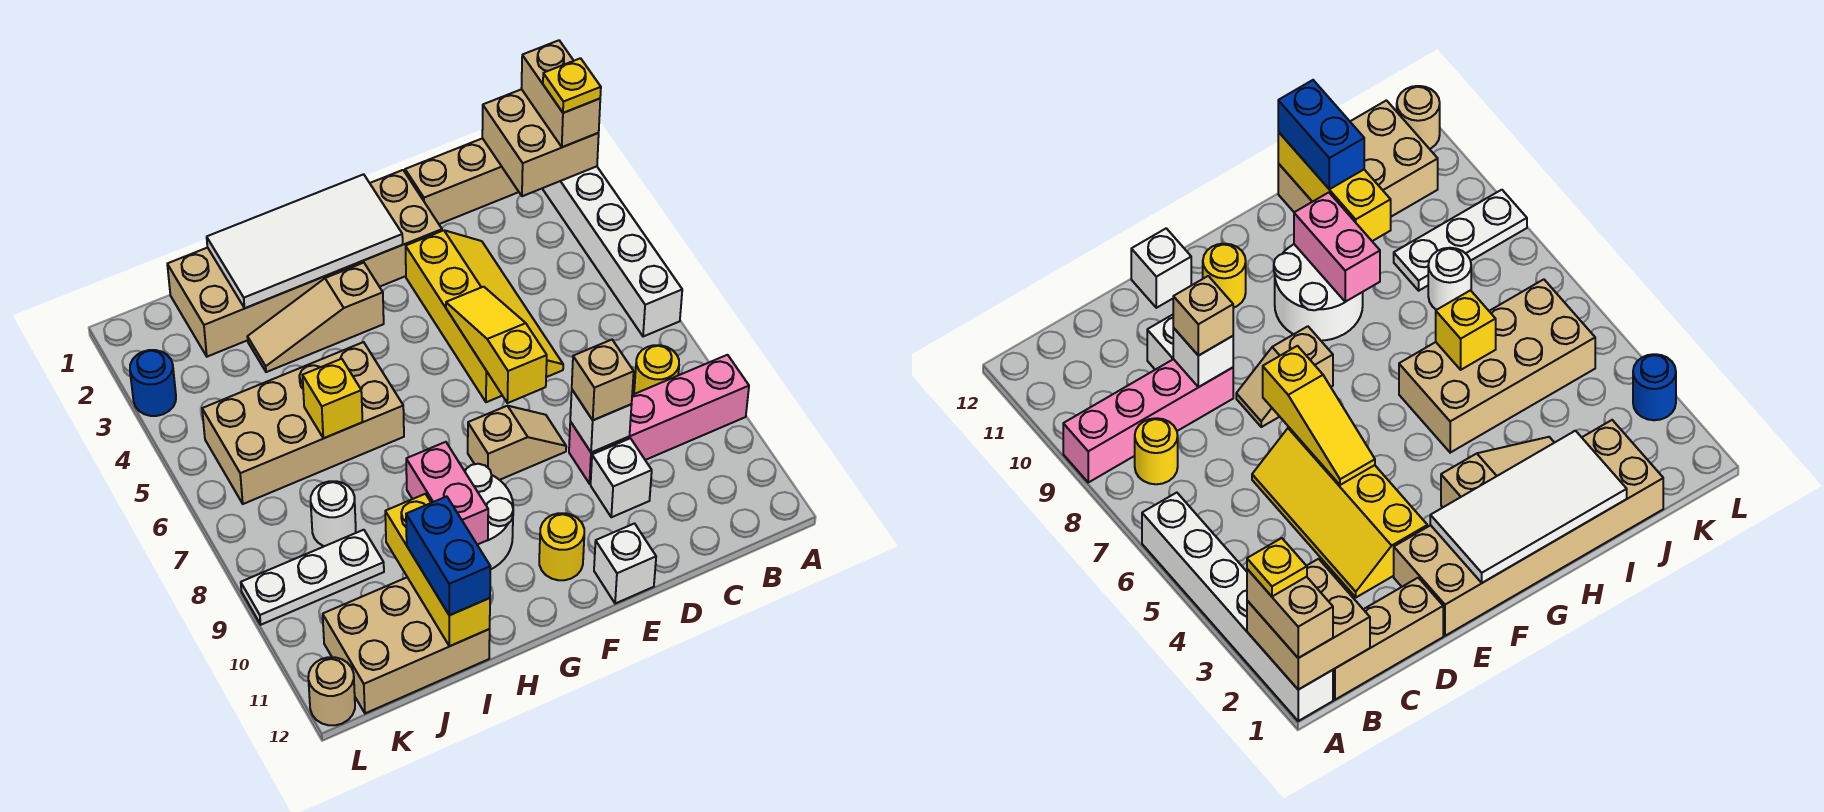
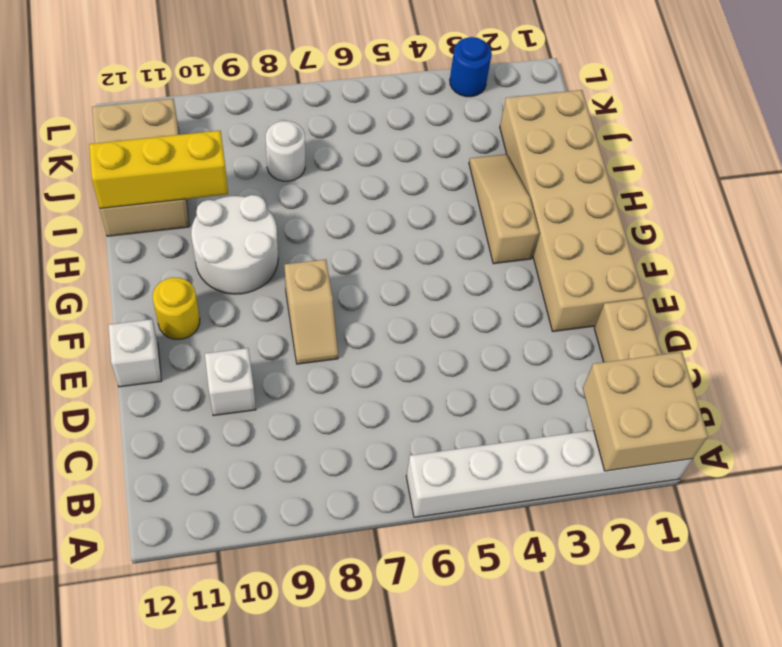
none -> pink brick A9:D9 level 1
none -> yellow round brick B8 level 1
none -> yellow slope D3:E6 level 1 top E

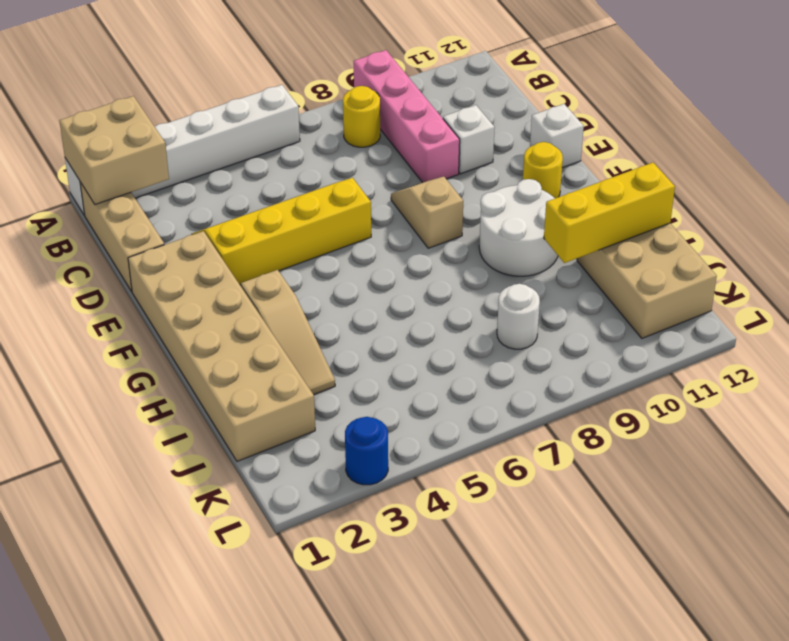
none -> tan brick H5:K6 level 1
none -> white plate J9:L9 level 1
none -> tan round brick L12 level 1

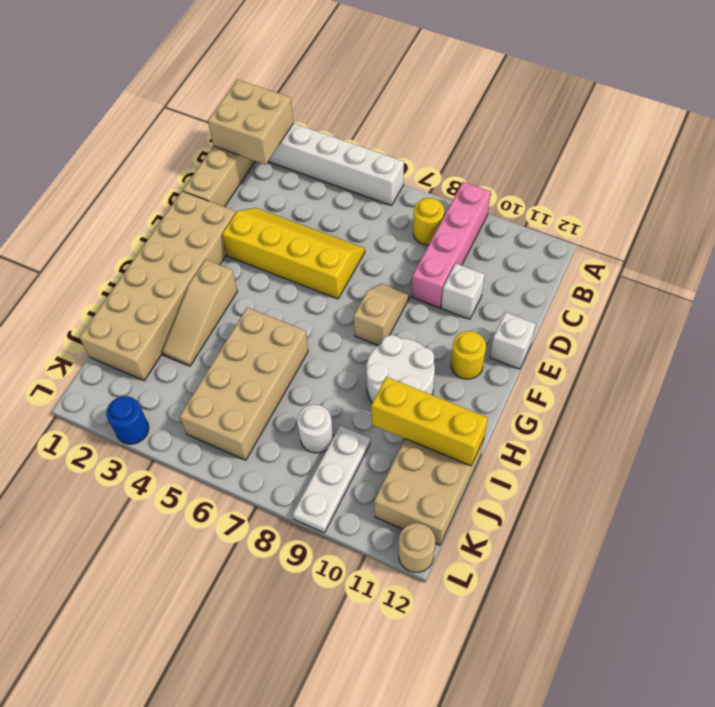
none -> white brick D9 level 2
none -> yellow slope E5:E7 level 2 top 7
none -> white tile F1:I2 level 2

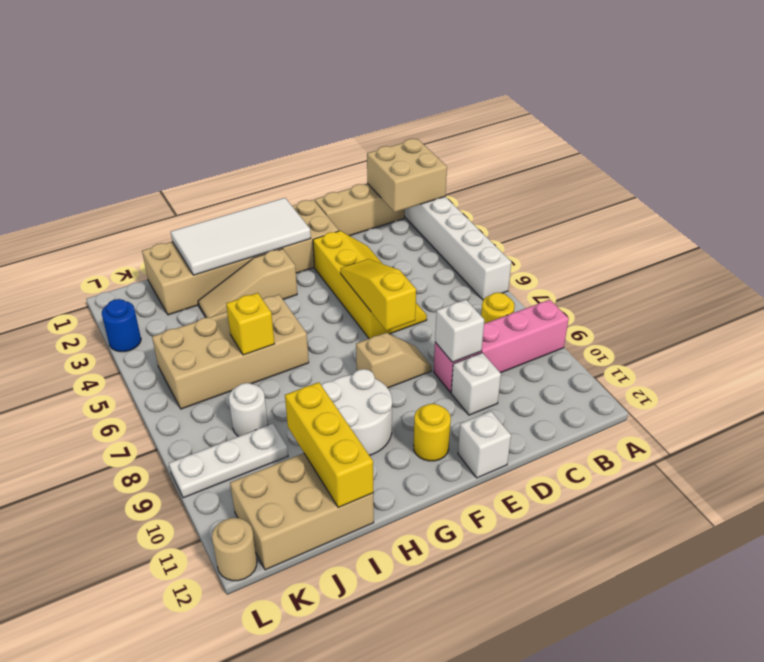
none -> pink brick H9:H10 level 2
none -> tan brick A1:A2 level 3
none -> tan brick D9 level 3

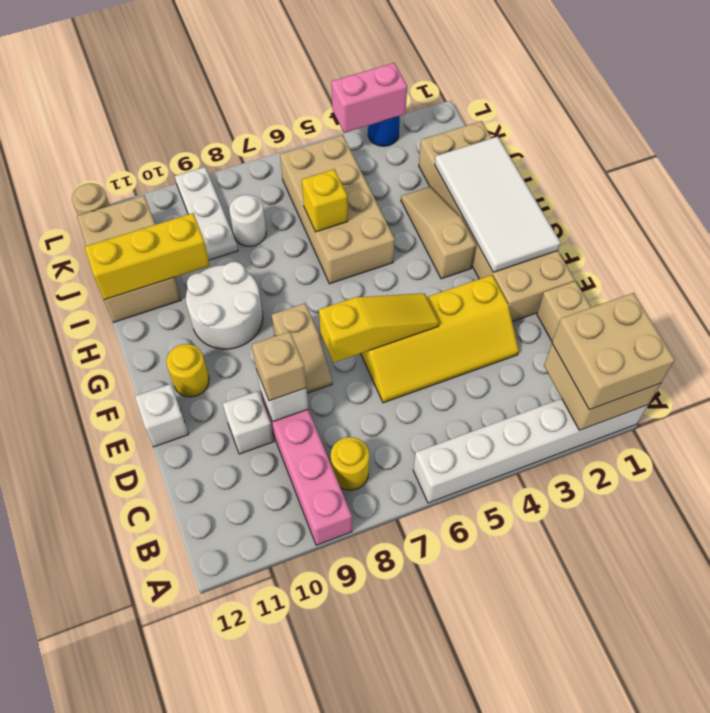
tan brick A1:B2 level 3 -> tan brick A1:A2 level 3
pink brick L3:L4 level 2 -> pink brick H9:H10 level 2
none -> blue brick I11:I12 level 3
none -> yellow plate A2 level 4

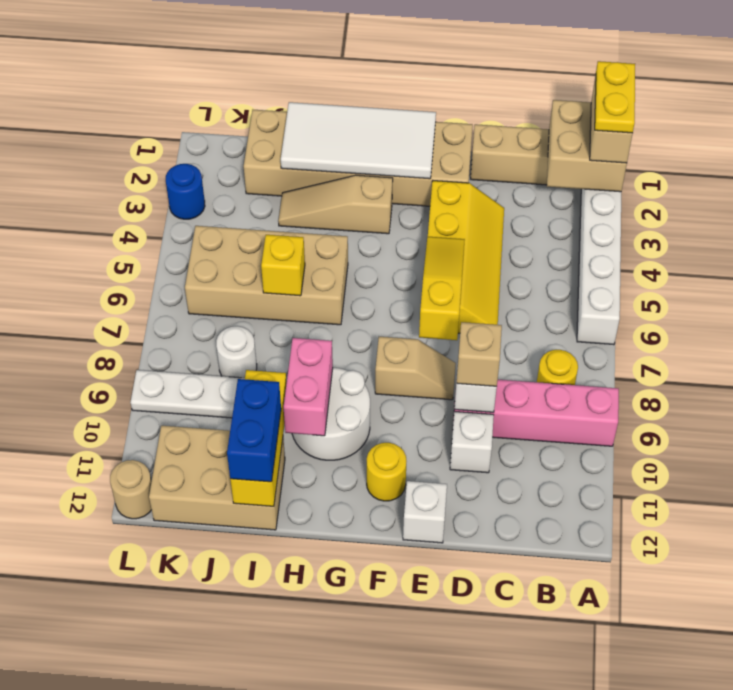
yellow plate A1:A2 level 4 -> yellow plate A2 level 4

